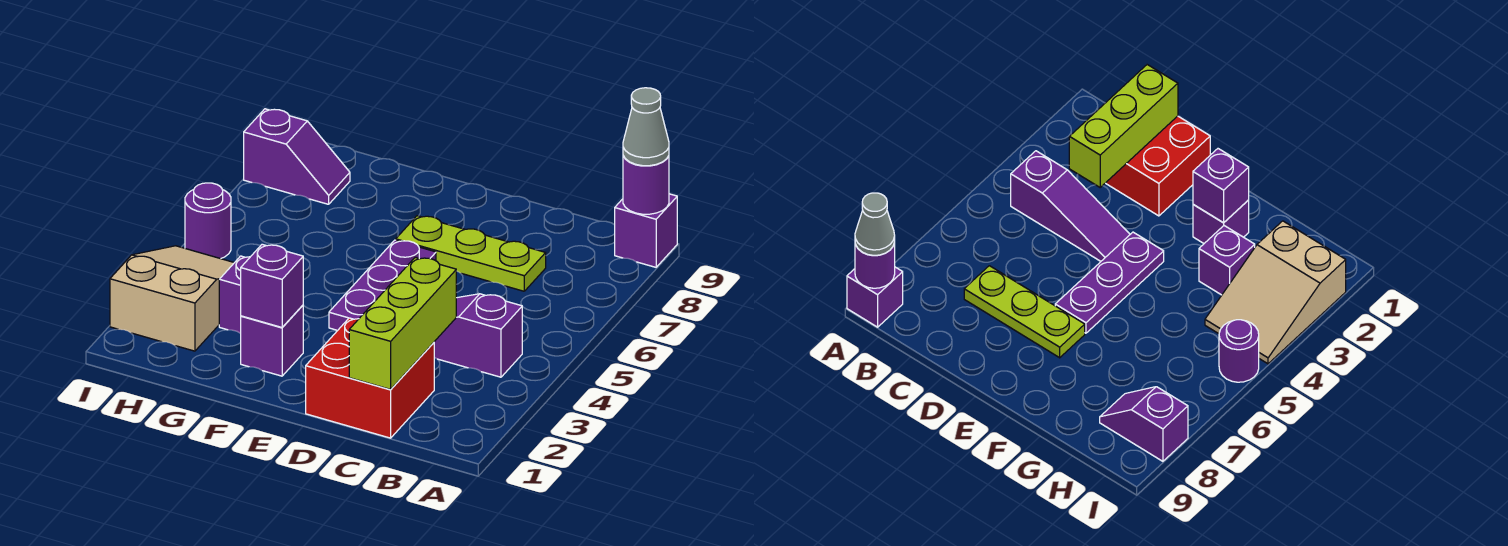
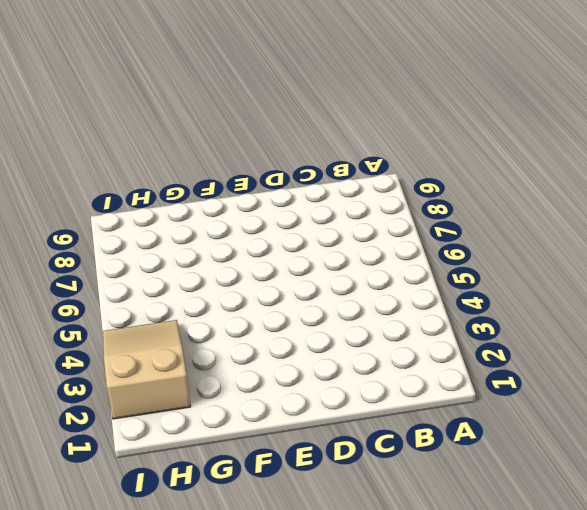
none -> purple brick A9 level 1
none -> purple slope B4:D4 level 1 top B
none -> red brick C1:D2 level 1

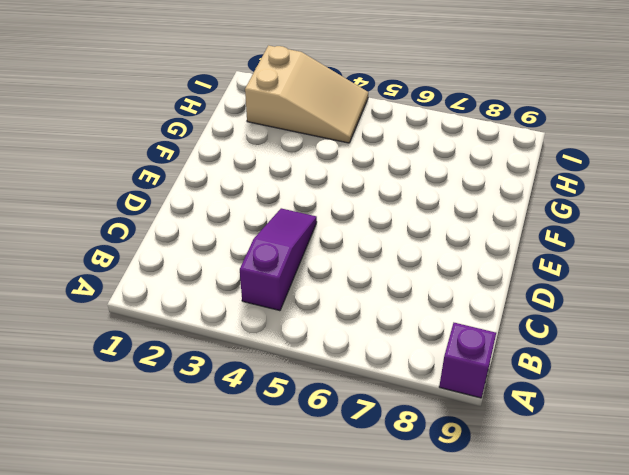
none -> red brick C1:D2 level 1
none -> lime plate C7:E7 level 1
none -> purple plate E4:E6 level 1

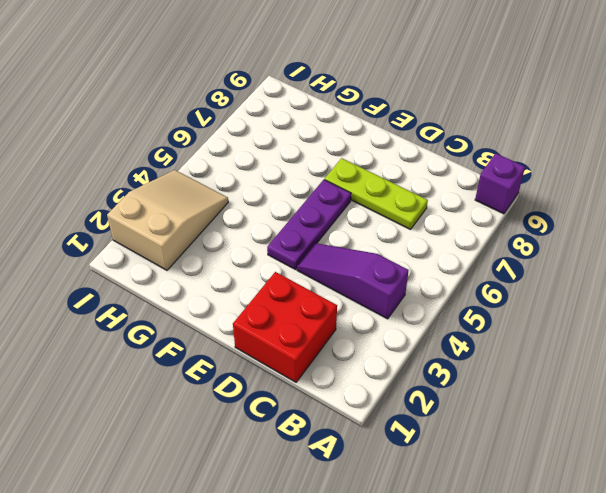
none -> purple brick F2 level 1
none -> purple brick G3 level 1
none -> purple slope H8:I8 level 1 top I

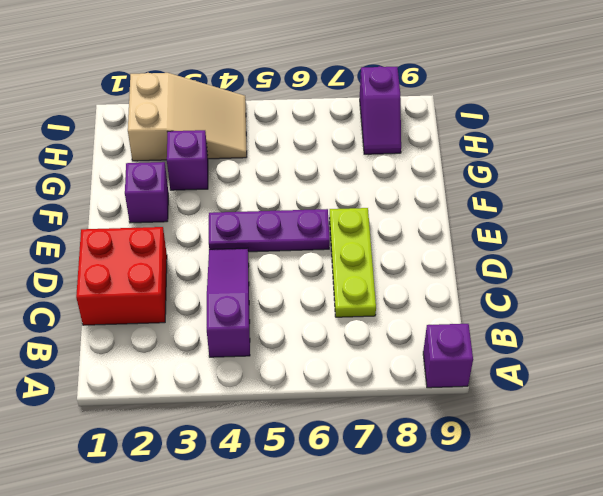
none -> purple round brick I5 level 1
none -> purple round brick A9 level 2
none -> lime brick C1:C3 level 2

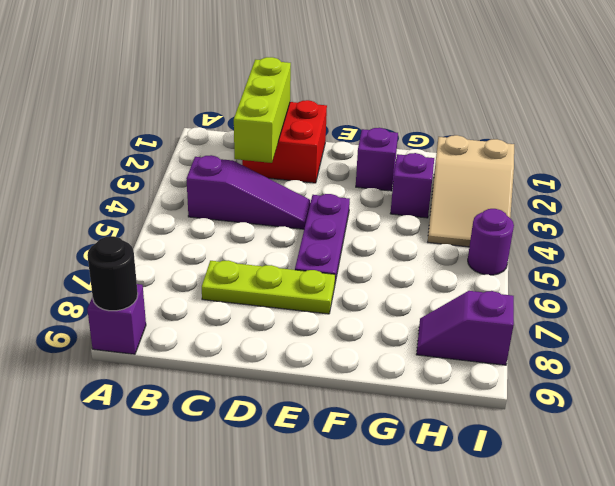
black round brick A9 level 2 -> purple round brick A9 level 2
none -> purple brick F2 level 2
none -> grey cone A9 level 3

